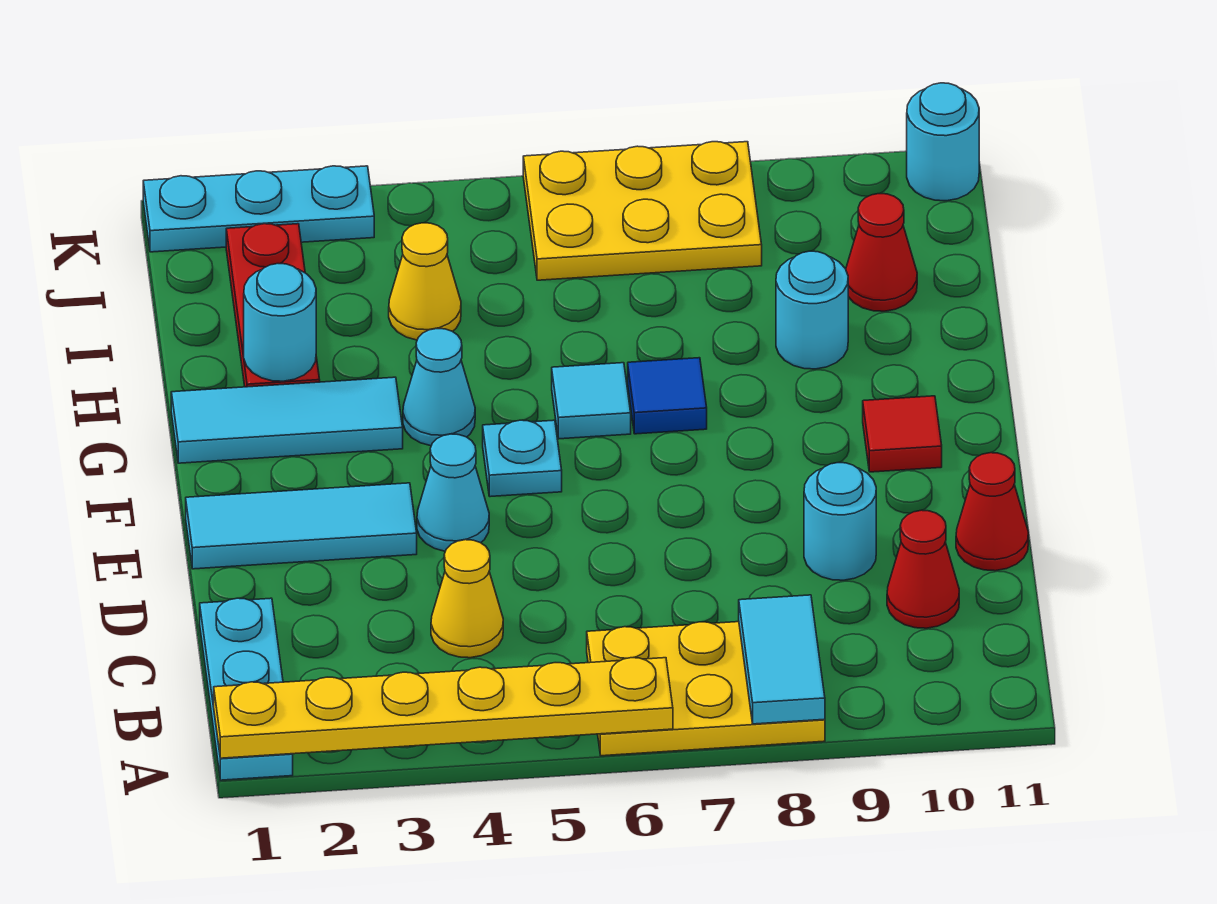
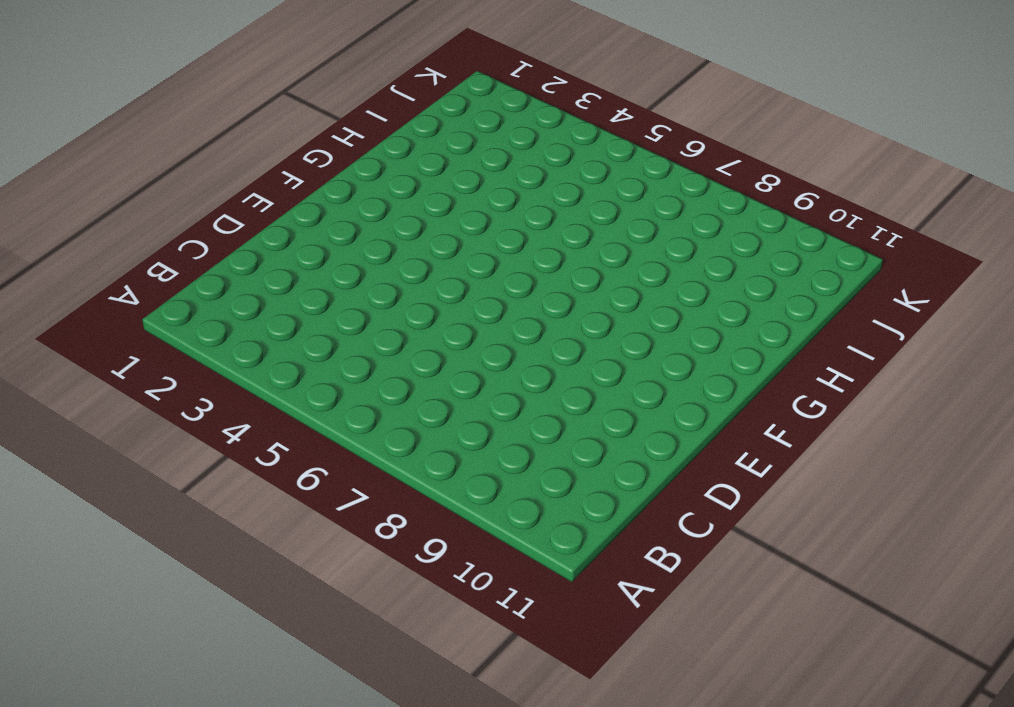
none -> cyan plate A1:C1 level 1
none -> yellow plate A6:B8 level 1
none -> yellow cone C4 level 1

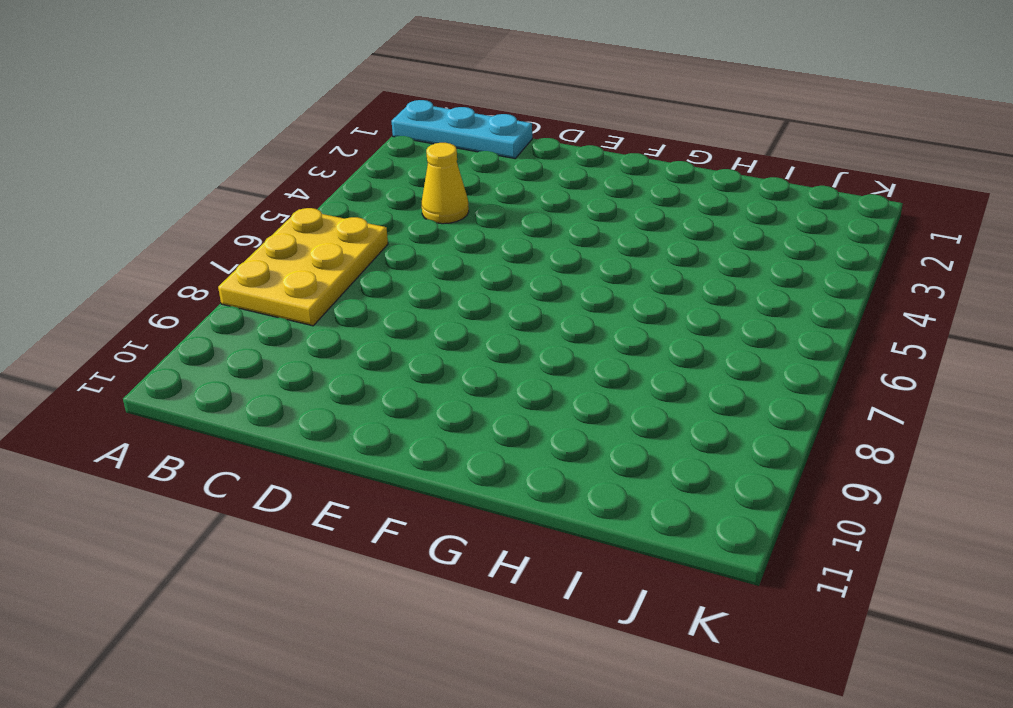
none -> red cone C10 level 1
none -> cyan round brick D9 level 1
none -> red cone D11 level 1

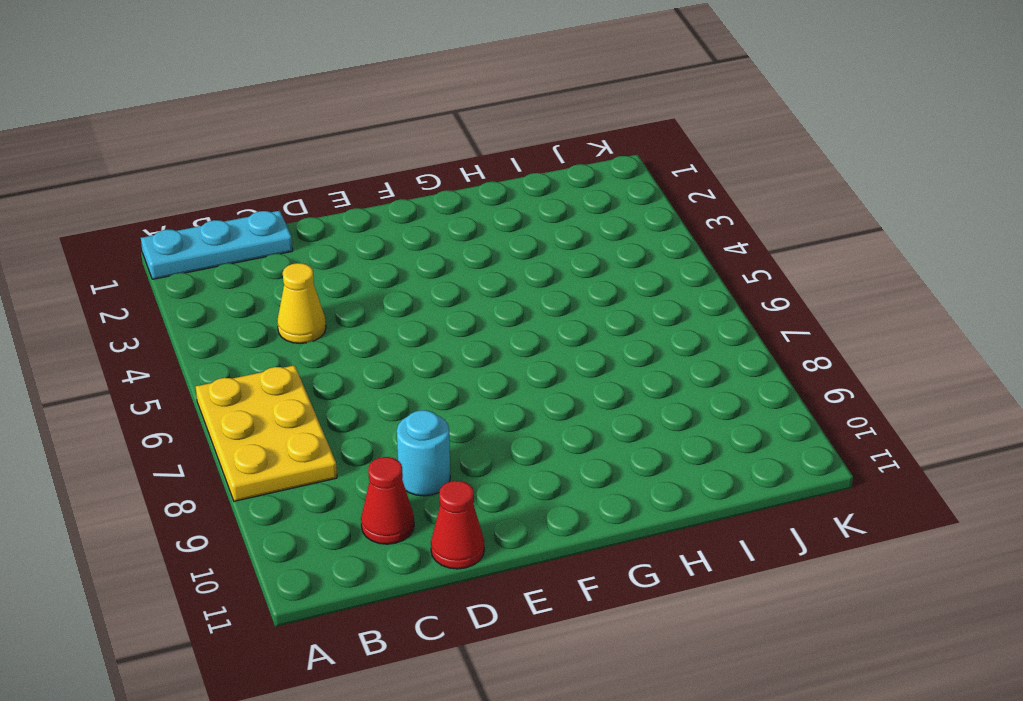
none -> cyan tile E1:E3 level 1
none -> cyan cone E4 level 1
none -> cyan plate F5 level 1

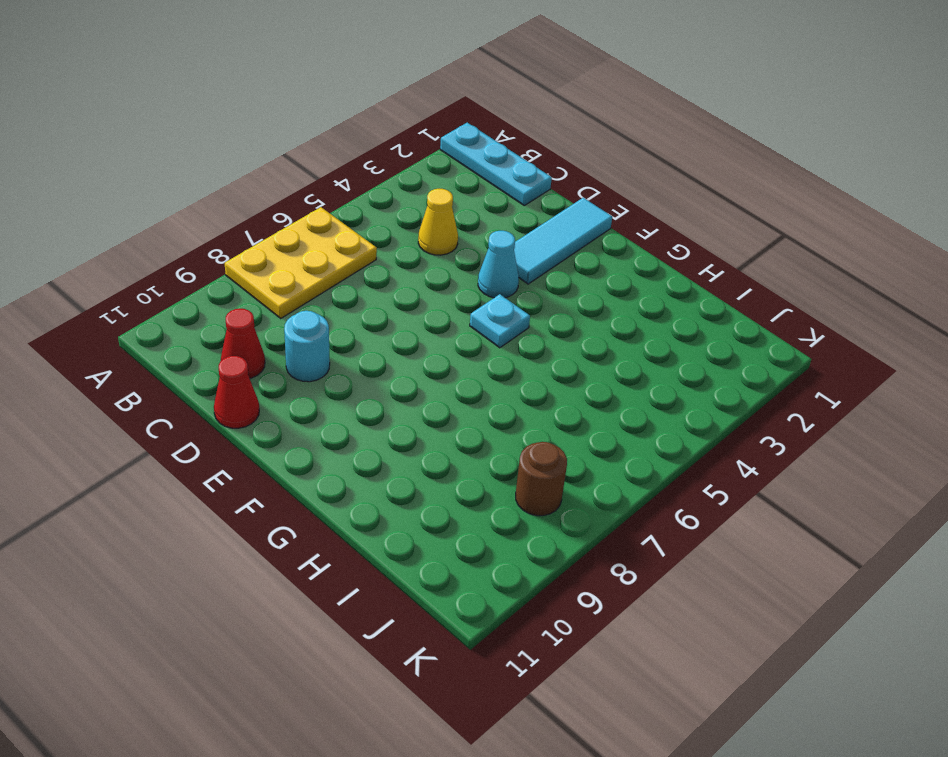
brown round brick J8 level 1 -> yellow plate J6:K8 level 1
none -> red tile F10 level 1
none -> cyan tile G1:G3 level 1
none -> cyan cone G4 level 1

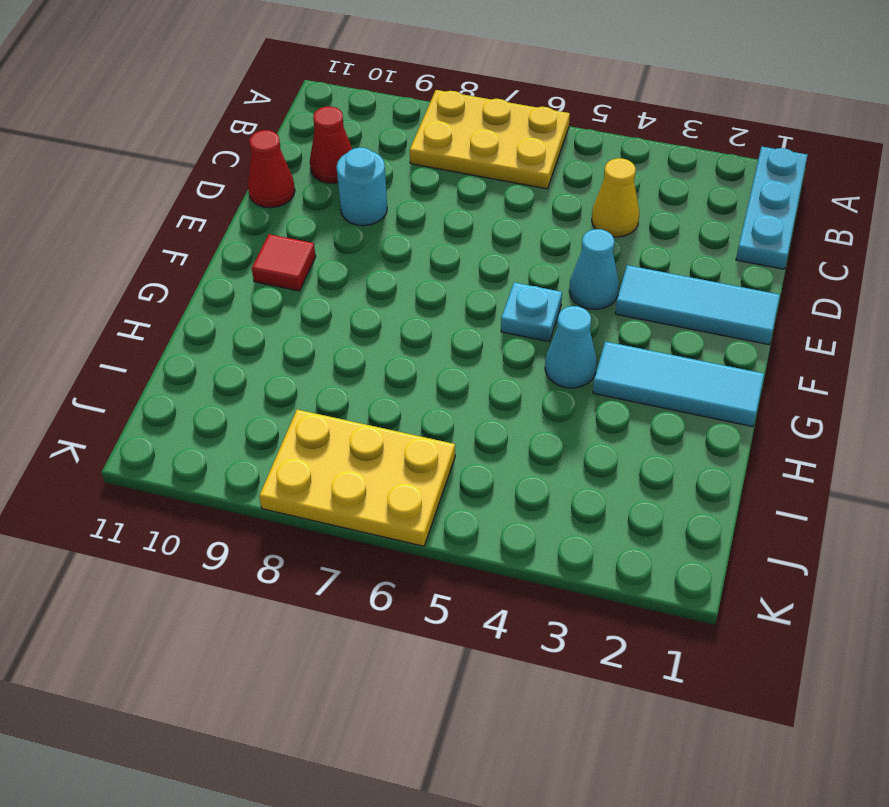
none -> cyan tile G6 level 1
none -> blue tile G7 level 1
none -> red plate H2:J2 level 1

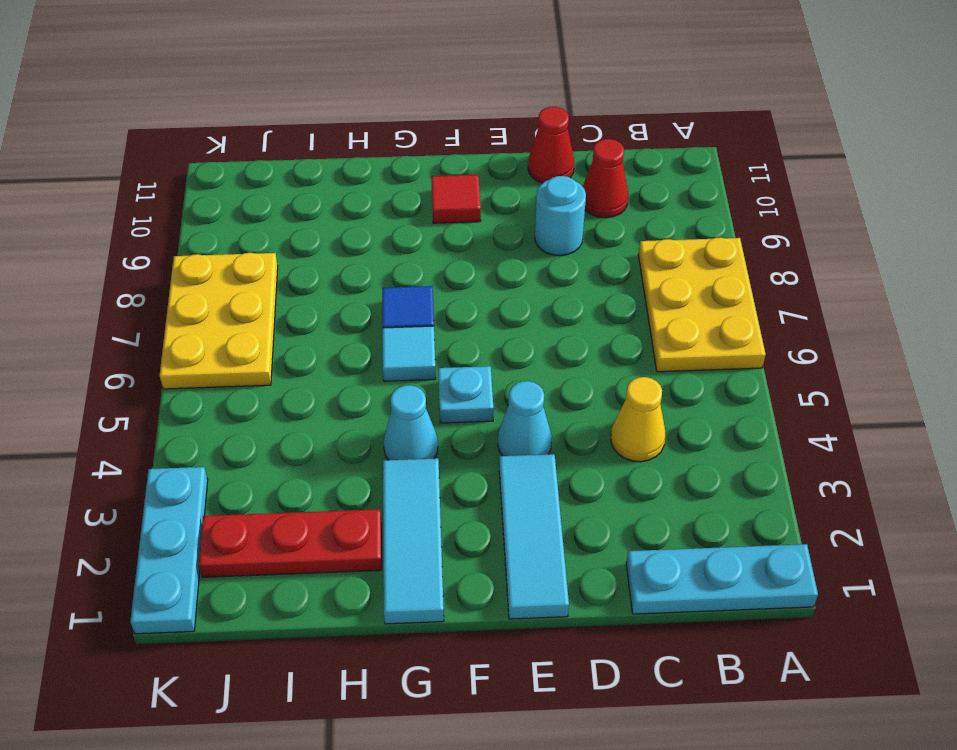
none -> cyan round brick H9 level 1
none -> yellow cone I4 level 1
none -> red cone I10 level 1

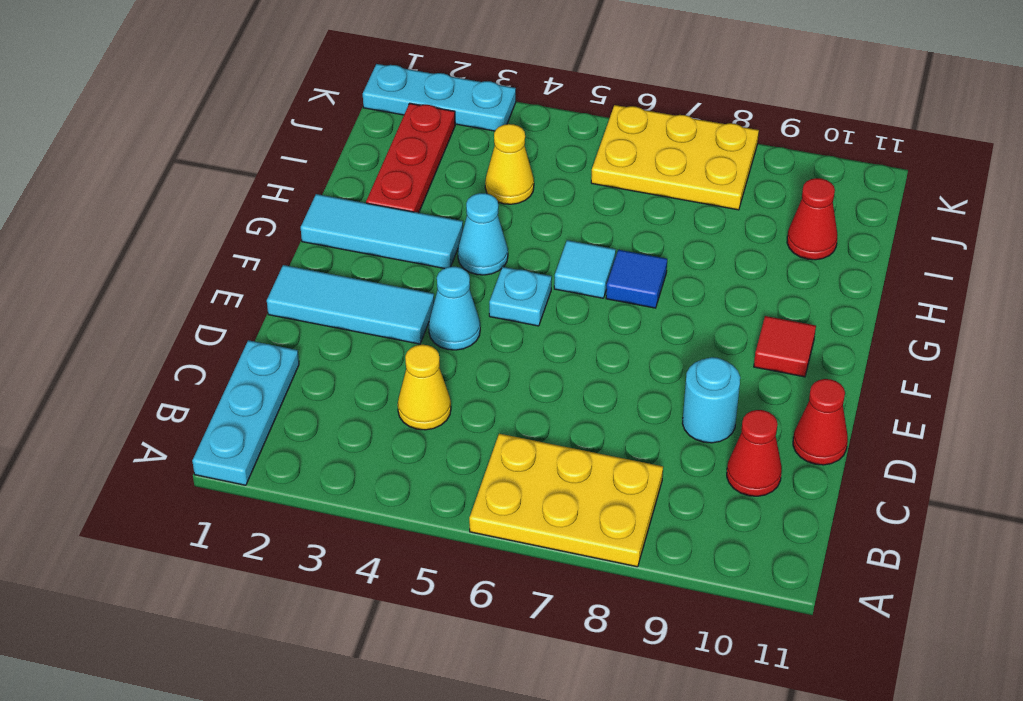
none -> cyan round brick H9 level 1
none -> cyan round brick K11 level 1
none -> yellow plate A1:A6 level 2

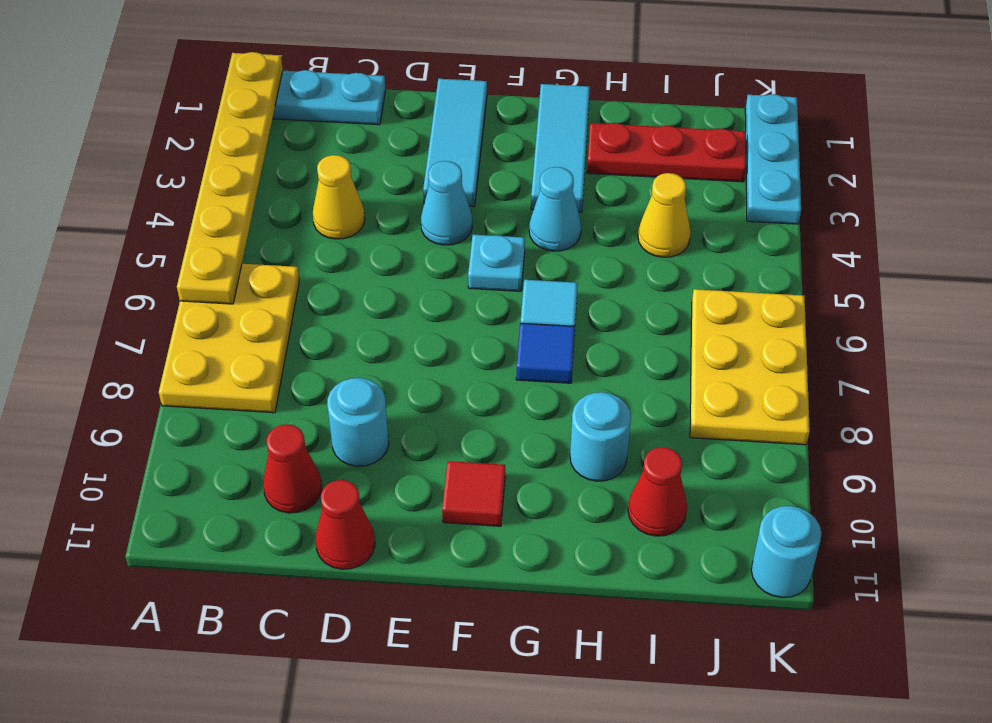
none -> cyan tile A8:B8 level 2
none -> cyan round brick H2 level 2

